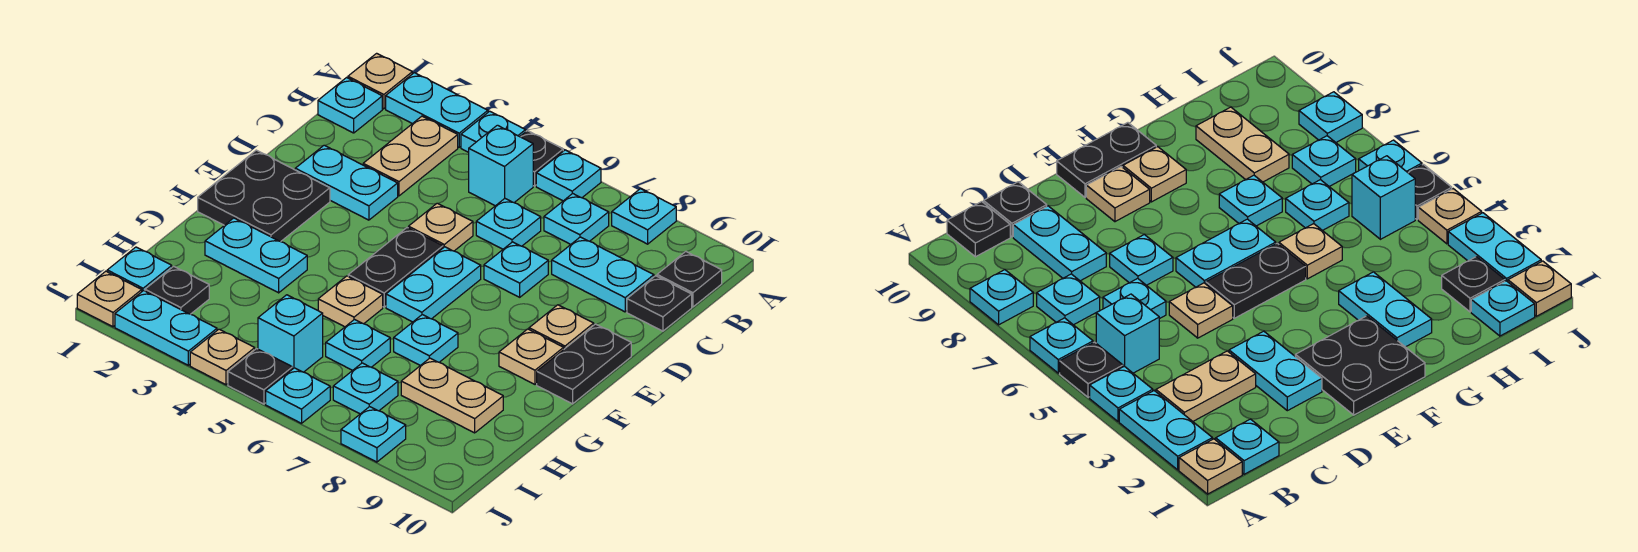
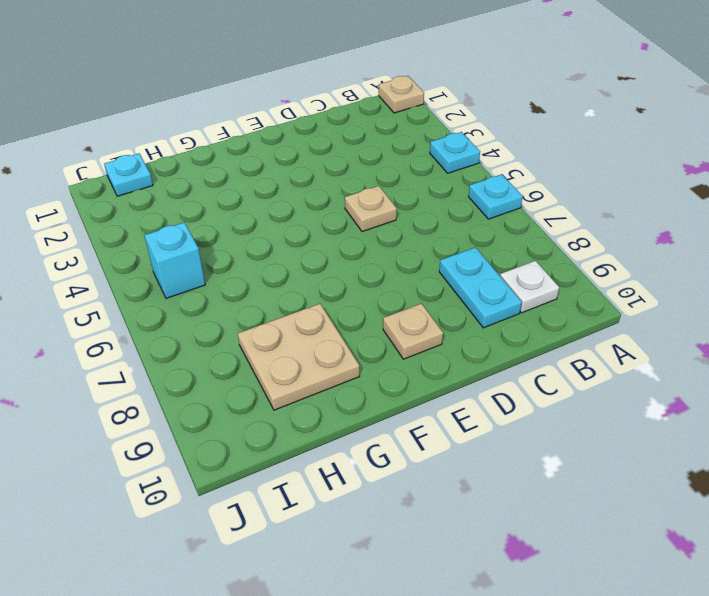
white plate B9 level 1 -> none
tan plate G8:H9 level 1 -> tan plate H8:H9 level 1
none -> cyan plate A2:A3 level 1
none -> black plate A5 level 1
none -> cyan plate A8 level 1
none -> cyan plate B1 level 1

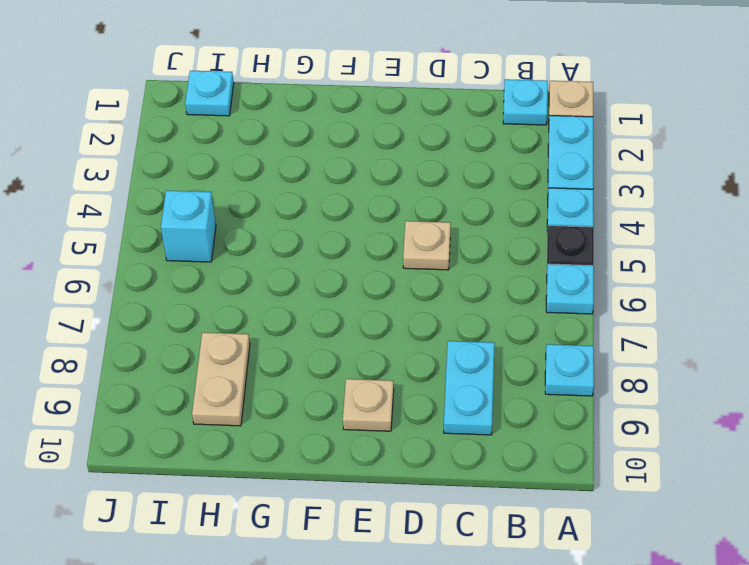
none -> tan plate B3:C3 level 1
none -> cyan brick B5 level 1
none -> cyan plate B7 level 1
none -> black plate B10 level 1

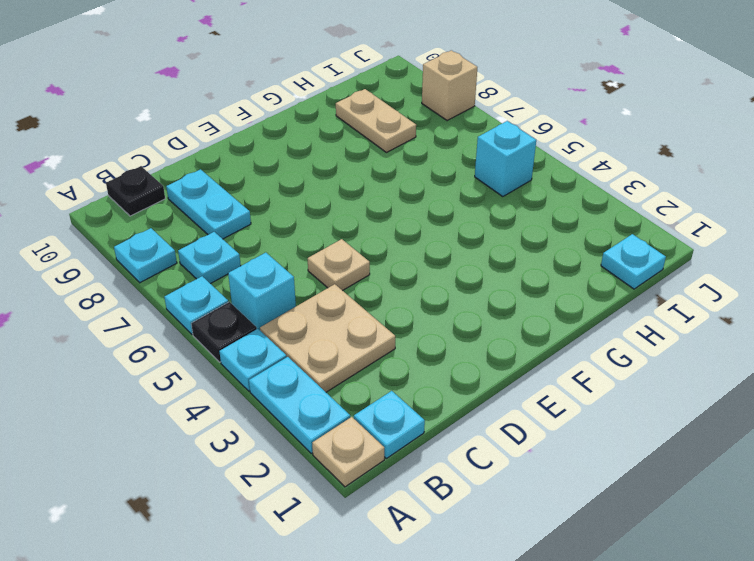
tan plate B3:C4 level 1 -> tan plate B3:C3 level 1
tan brick J8 level 1 -> cyan plate J8 level 1
none -> cyan plate C6 level 1
none -> black plate C10 level 1
none -> cyan plate D2:D3 level 1
none -> cyan plate D7 level 1

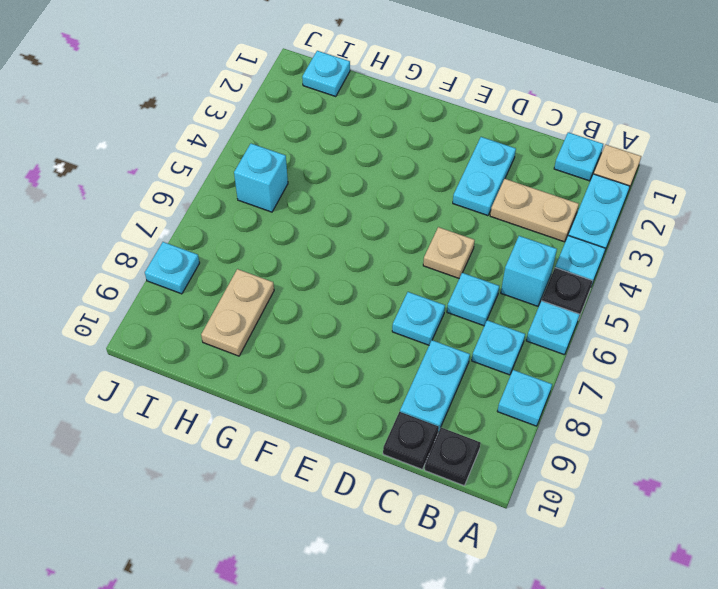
none -> black plate E1:F2 level 1
none -> black plate E5:F5 level 1
none -> cyan plate E6:F6 level 1
none -> tan plate E9 level 1

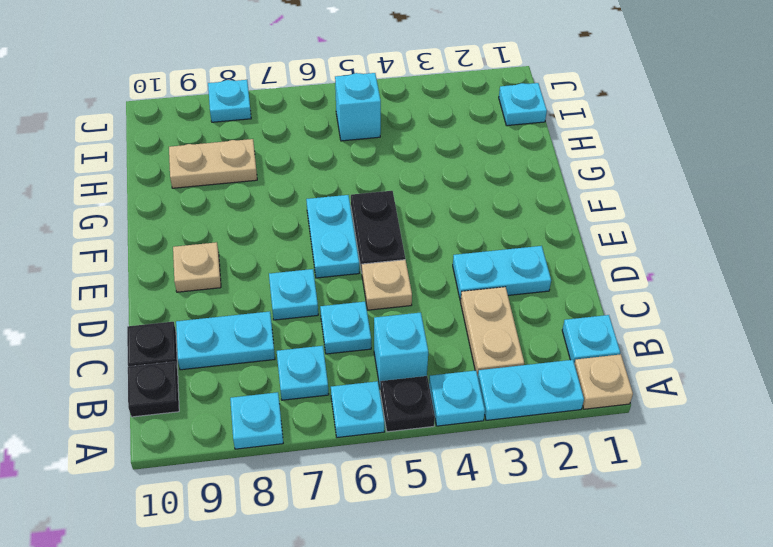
none -> black plate E1:F2 level 1
none -> black plate E10:F10 level 1
none -> tan plate F9 level 1
none -> cyan plate G2:G3 level 1

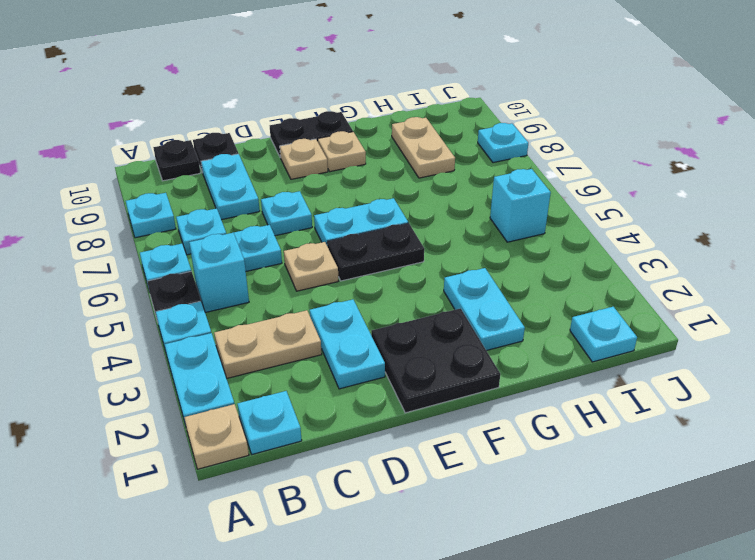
none -> tan plate G5 level 1
none -> cyan plate G7 level 1
none -> cyan plate H6 level 1
none -> black plate I2 level 1

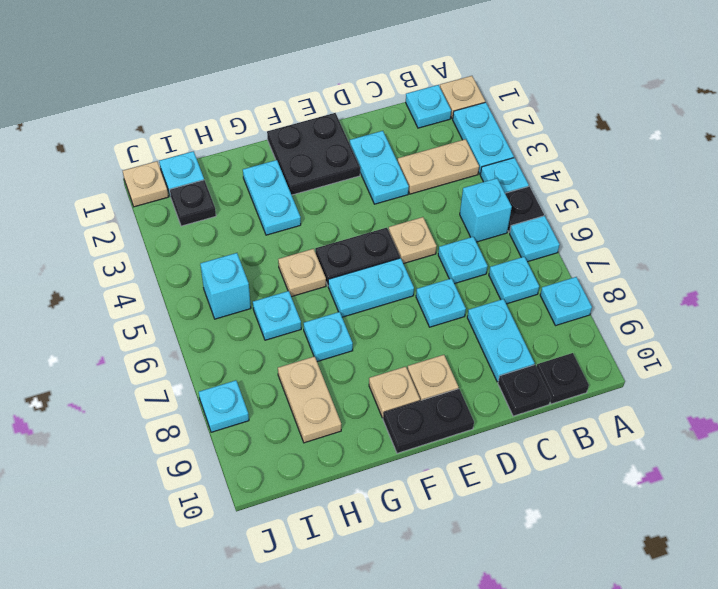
none -> cyan plate I7 level 1
none -> cyan plate J2:J3 level 1
none -> tan plate J4 level 1
none -> black plate J5 level 1

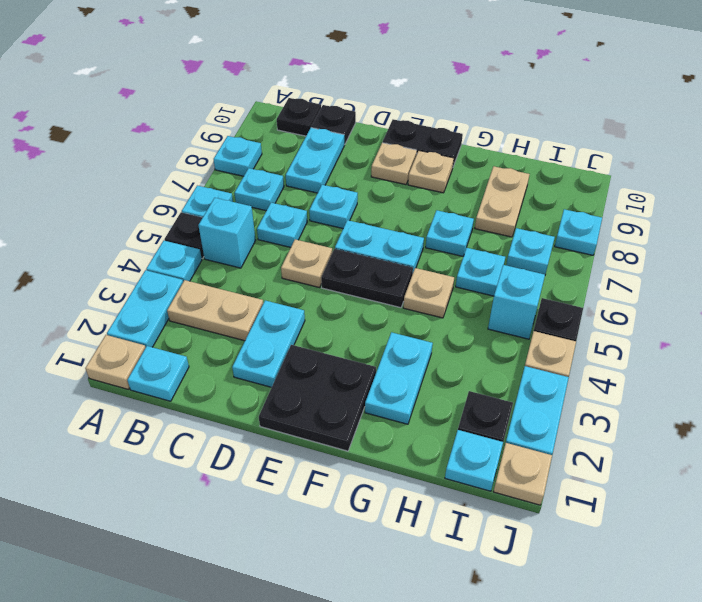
none -> cyan plate J6 level 1

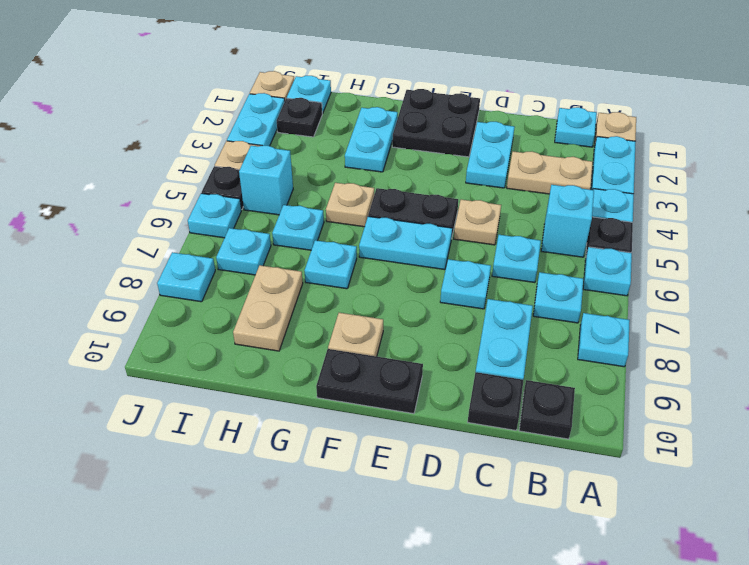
none -> tan plate E9 level 1

